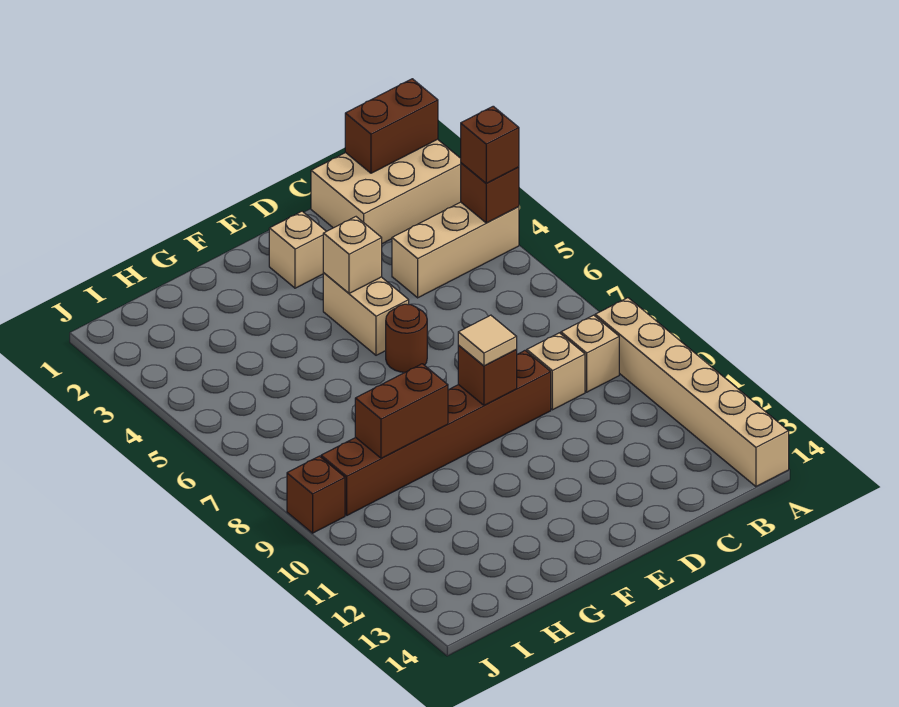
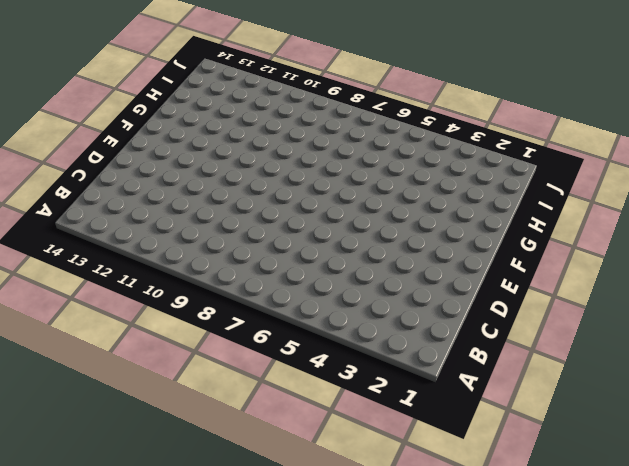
none -> tan brick A1:C2 level 1
none -> tan brick A4:C4 level 1
none -> tan brick A9:A14 level 1

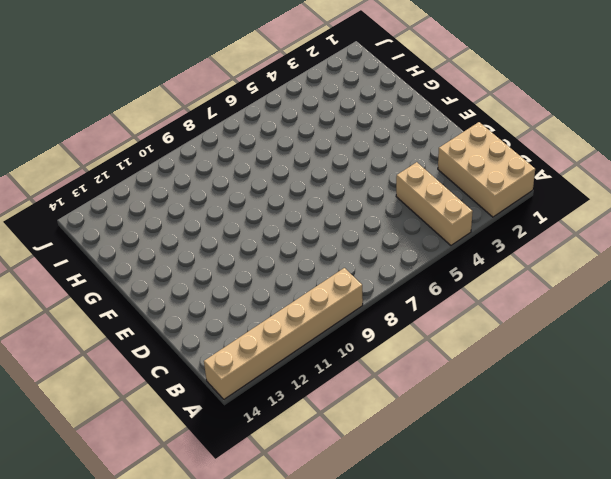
none -> tan brick B9 level 1
none -> tan brick C9 level 1
none -> brown brick D9:I9 level 1

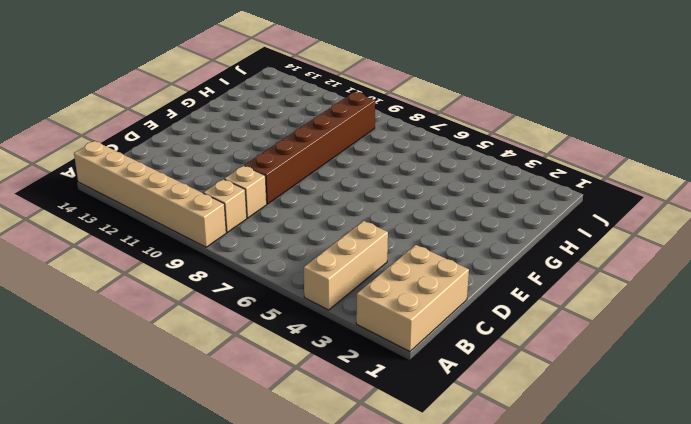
none -> tan brick E2 level 1
none -> tan brick E4:E5 level 1
none -> brown round brick E6 level 1

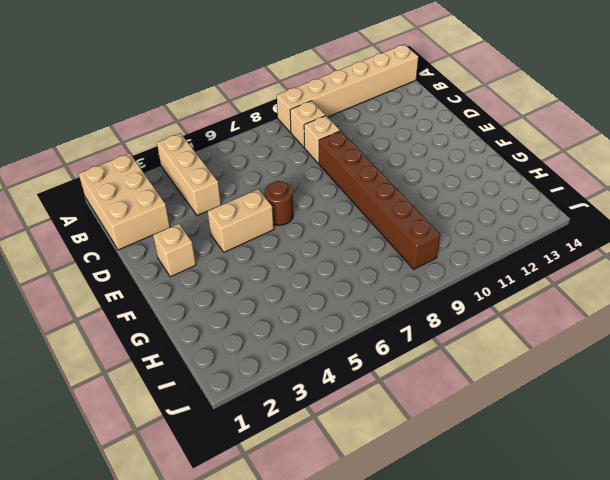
none -> brown brick J9 level 1
none -> brown brick A1:B1 level 2
none -> brown brick A4 level 2

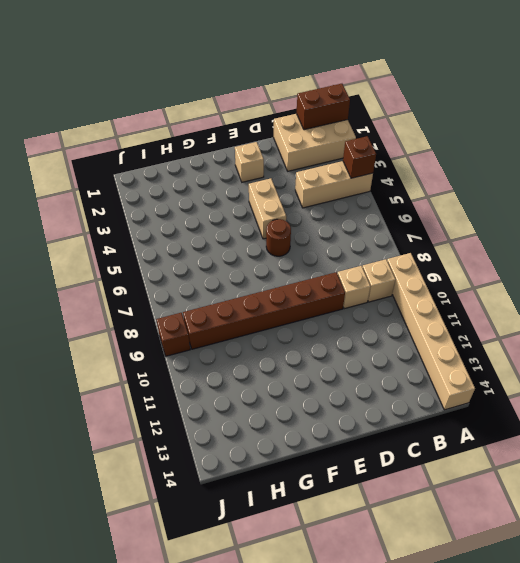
none -> tan brick E4 level 2
none -> brown brick E9 level 2
none -> brown brick G9:H9 level 2

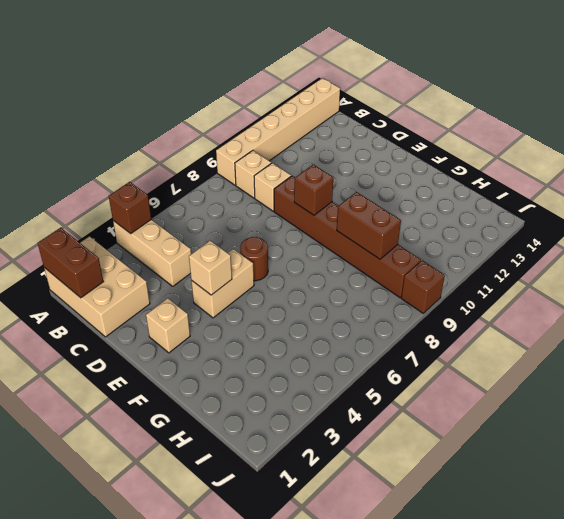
none -> brown brick A4 level 3
none -> tan tile E9 level 3

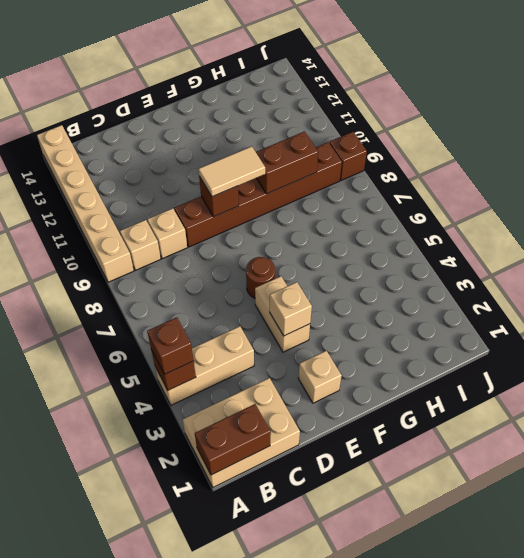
tan tile E9:F9 level 3 -> tan tile E9 level 3

